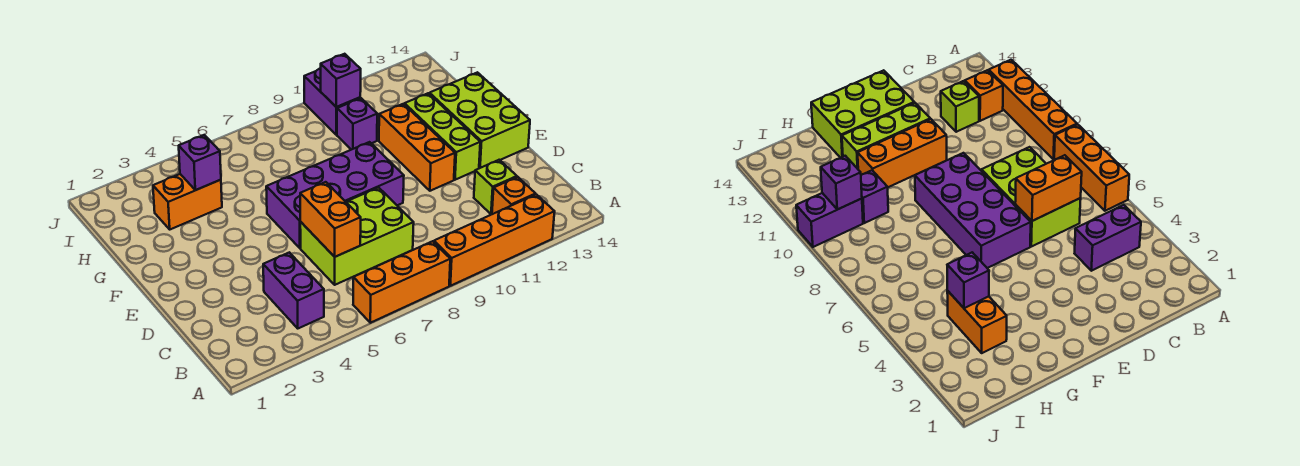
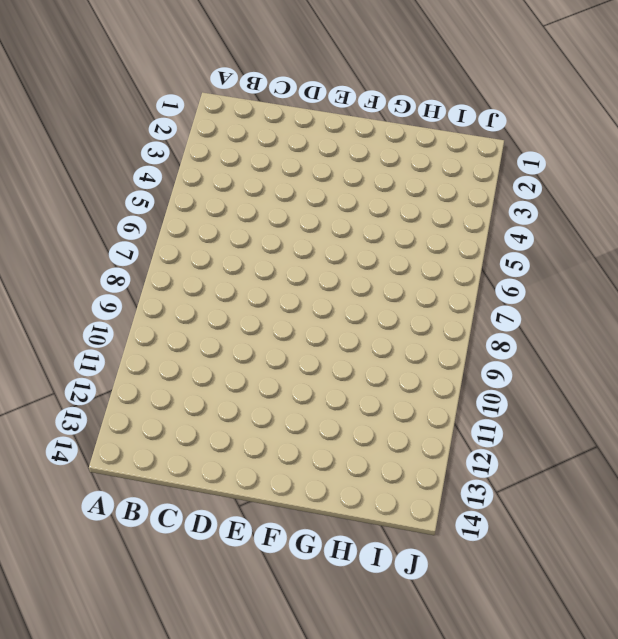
none -> orange brick A6:A8 level 1
none -> orange brick A9:A12 level 1
none -> purple brick B4:C4 level 1

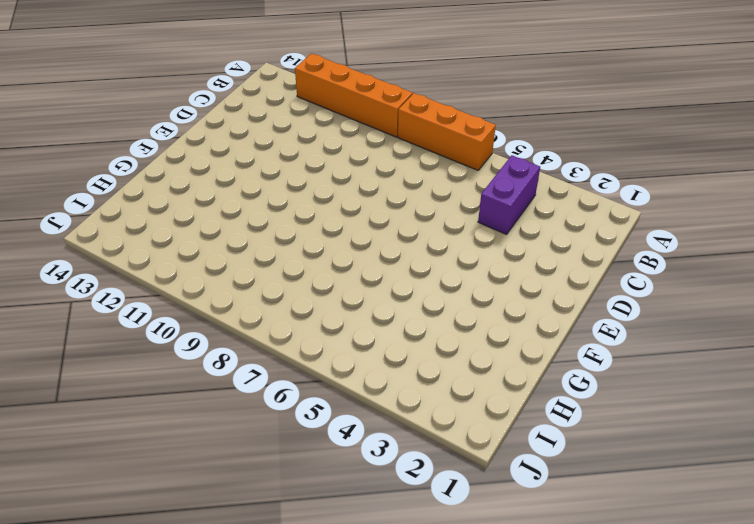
none -> orange brick B12 level 1
none -> lime brick C6:D8 level 1
none -> lime brick C12 level 1

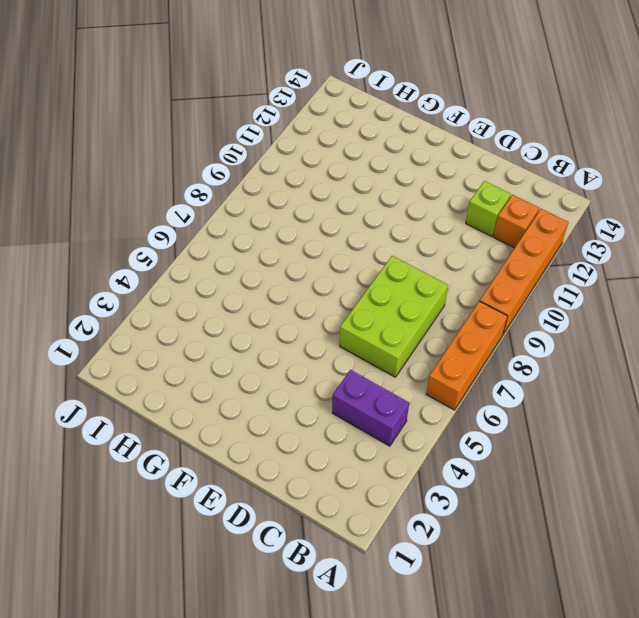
none -> purple brick E6:F9 level 1
none -> orange brick E11:G11 level 1
none -> lime brick E12:G12 level 1

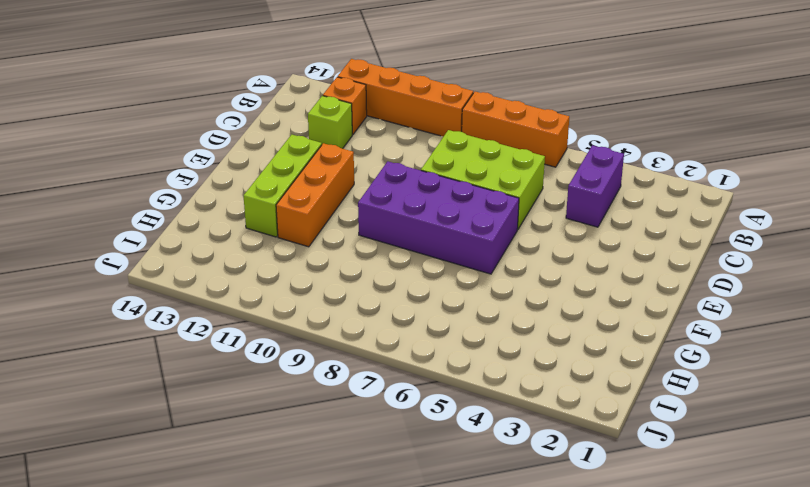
none -> lime brick E13:G14 level 1
none -> orange brick H3:H4 level 1
none -> purple brick H10 level 1

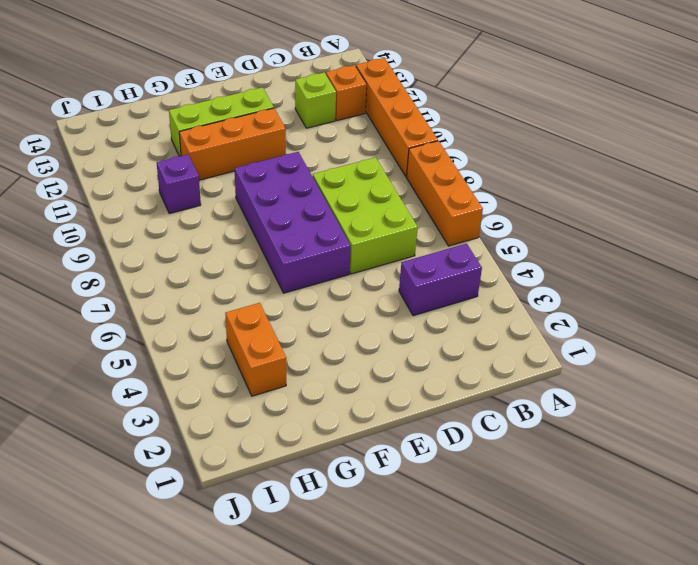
none -> lime brick E13:G14 level 1
none -> purple brick I10:J10 level 1
none -> orange brick C6:D6 level 2

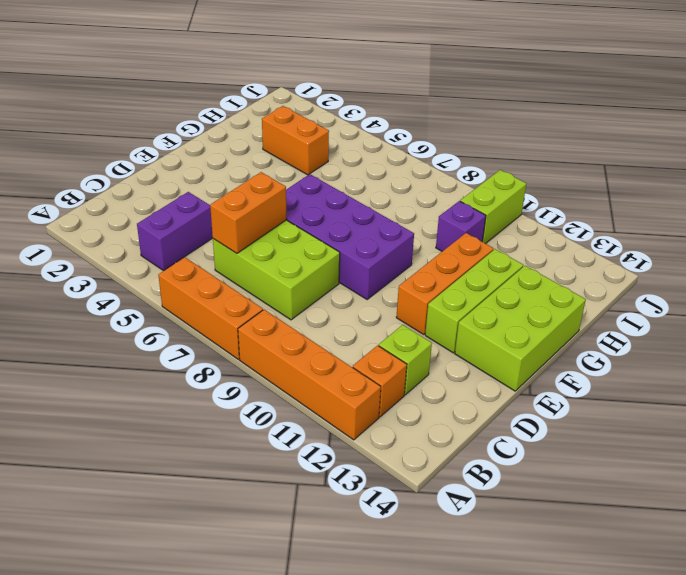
lime brick I10:J10 level 1 -> purple brick I10:J10 level 1
none -> purple brick H4 level 2
none -> purple brick I10 level 2

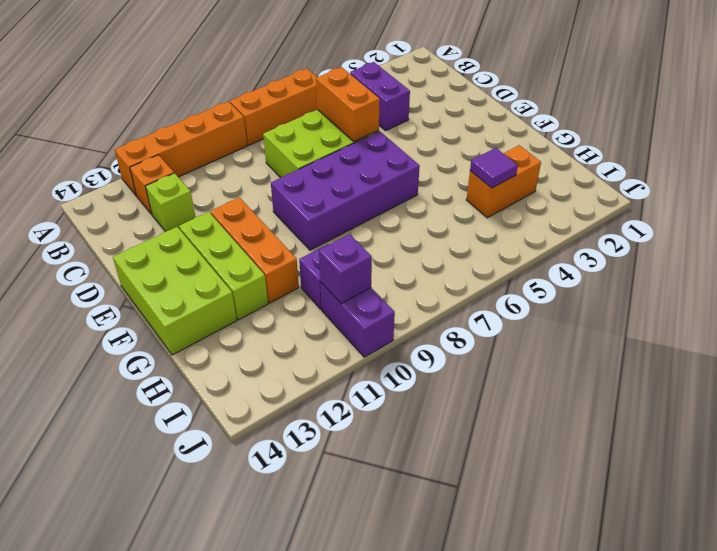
purple tile H4 level 2 -> purple brick H4 level 2

